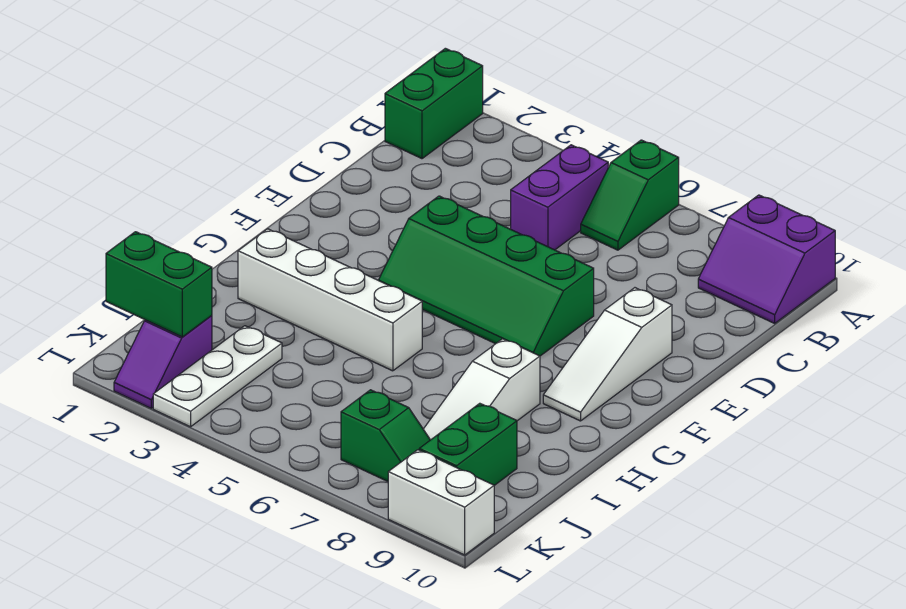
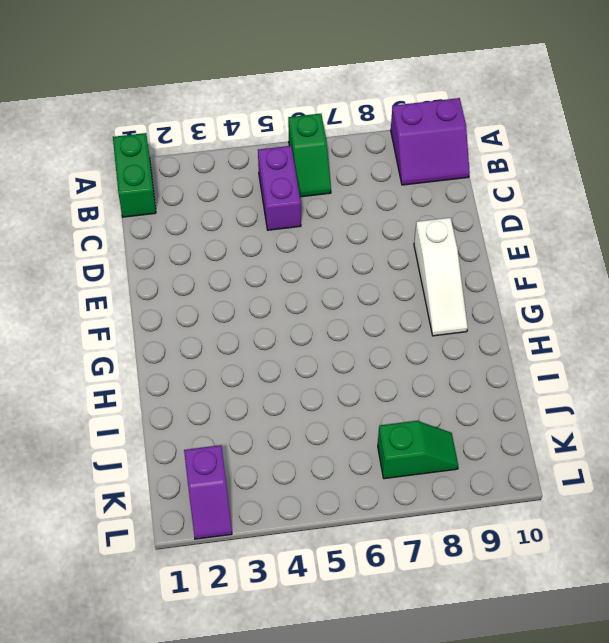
none -> green slope E4:F7 level 1 top E
none -> white brick H2:H5 level 1
none -> white slope H8:J8 level 1 top H

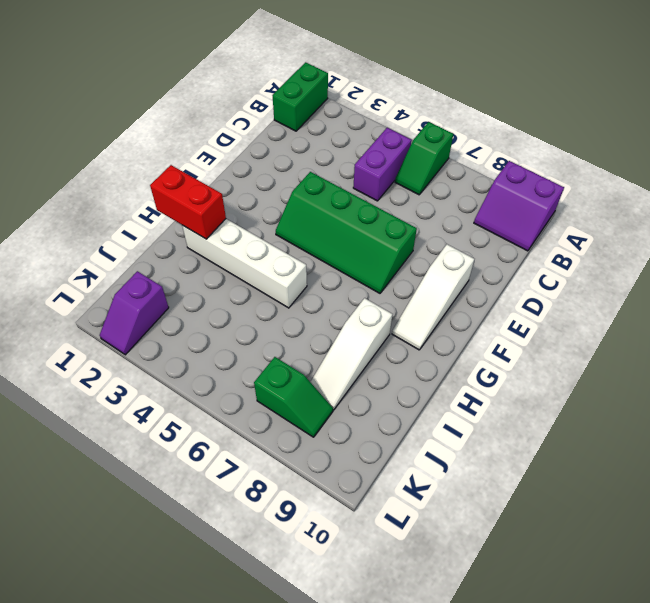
red brick H1:H2 level 2 -> none
none -> white plate J3:L3 level 1
none -> green brick J9:K9 level 1
none -> white brick L9:L10 level 1

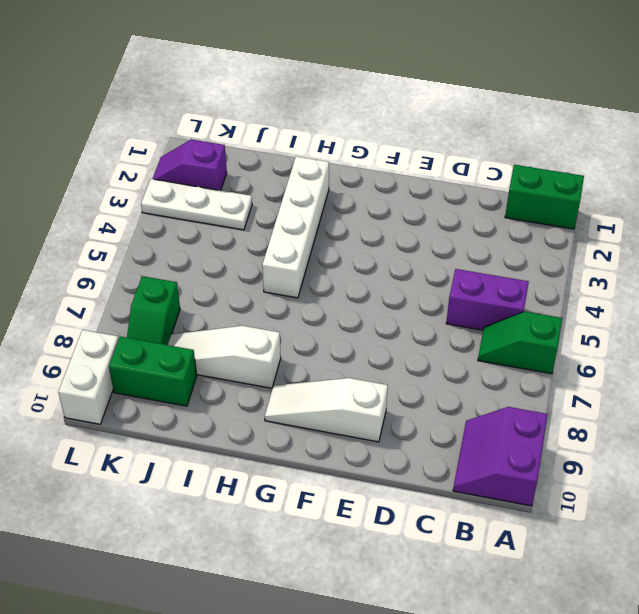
none -> green slope E4:F7 level 1 top E
none -> green brick K1:K2 level 2

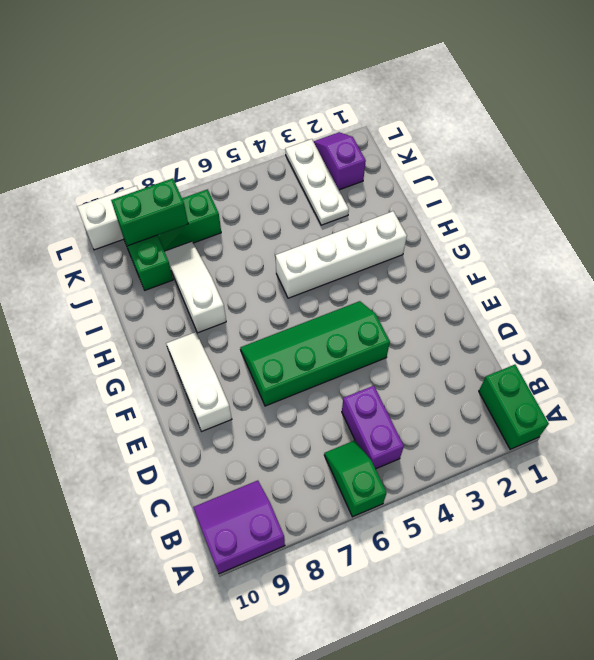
green brick K8:K9 level 2 -> green brick K1:K2 level 2

